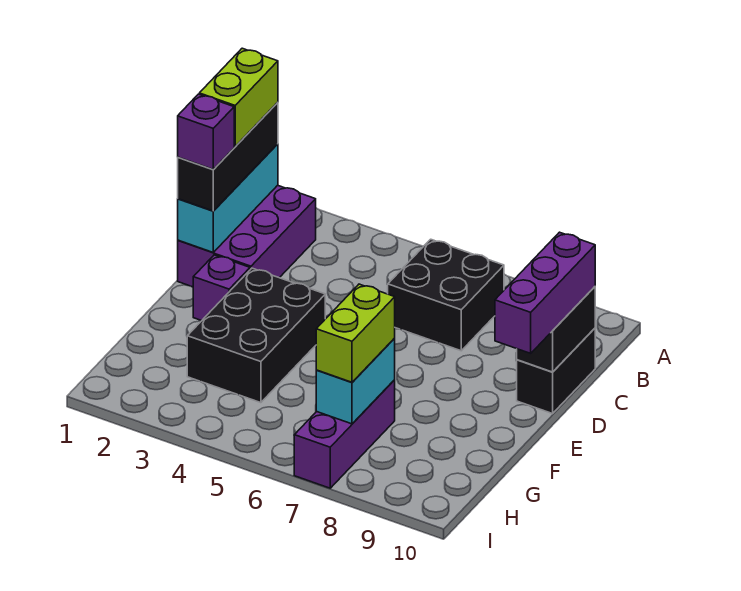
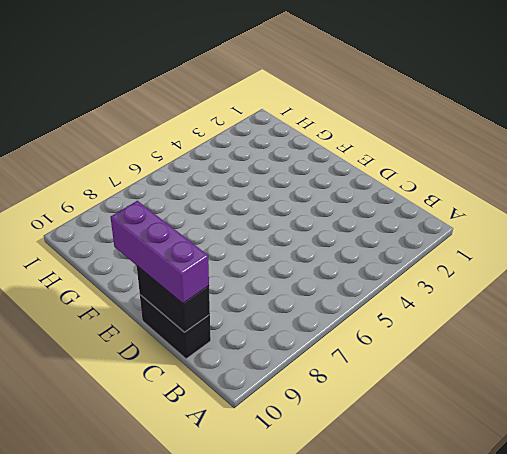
none -> purple brick B1:D2 level 1
none -> black brick B6:C7 level 1
none -> purple brick E2 level 1

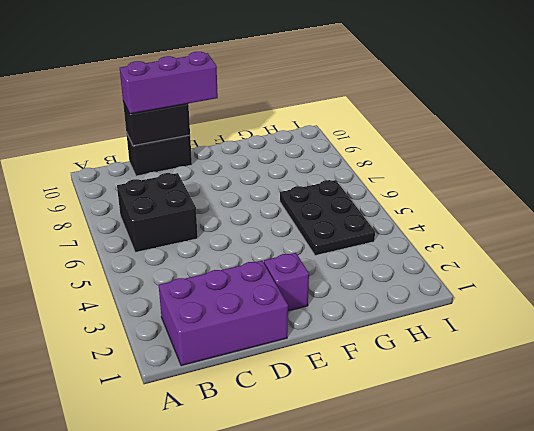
black plate G4:H6 level 1 -> black brick E3:G4 level 1
none -> purple brick G7:I7 level 1
none -> cyan brick B1:D1 level 2
none -> cyan brick G7:H7 level 2

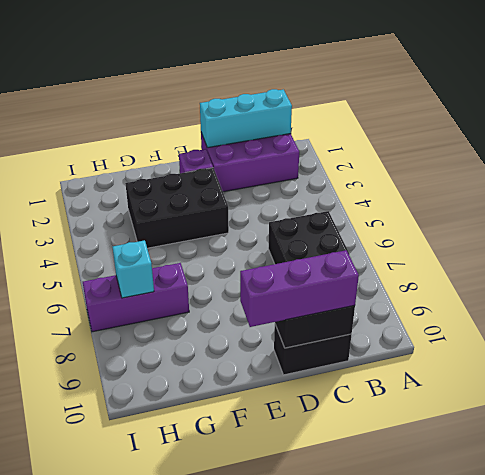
cyan brick H7 level 2 -> cyan brick G7:H7 level 2
none -> black brick B1:D1 level 3
none -> lime brick G7:H7 level 3
none -> lime brick B1:C1 level 4

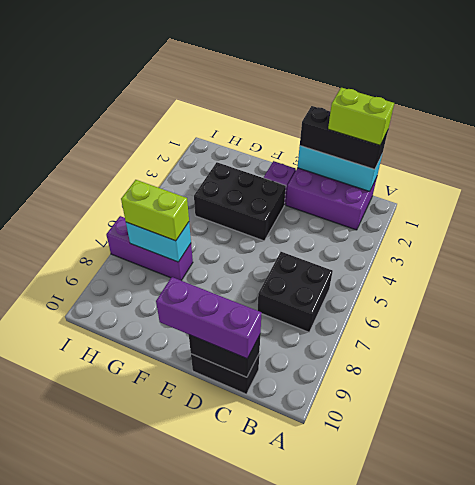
none -> purple brick D1 level 4

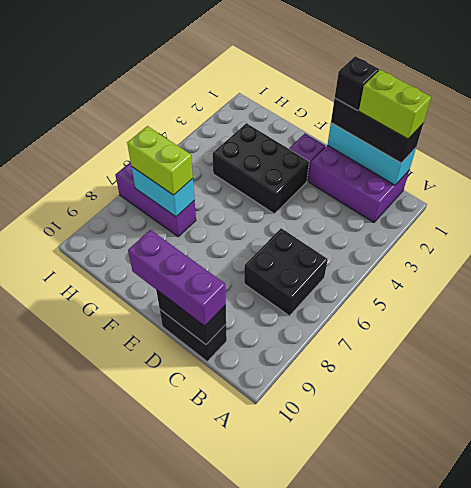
black brick D1 level 4 -> purple brick D1 level 4

